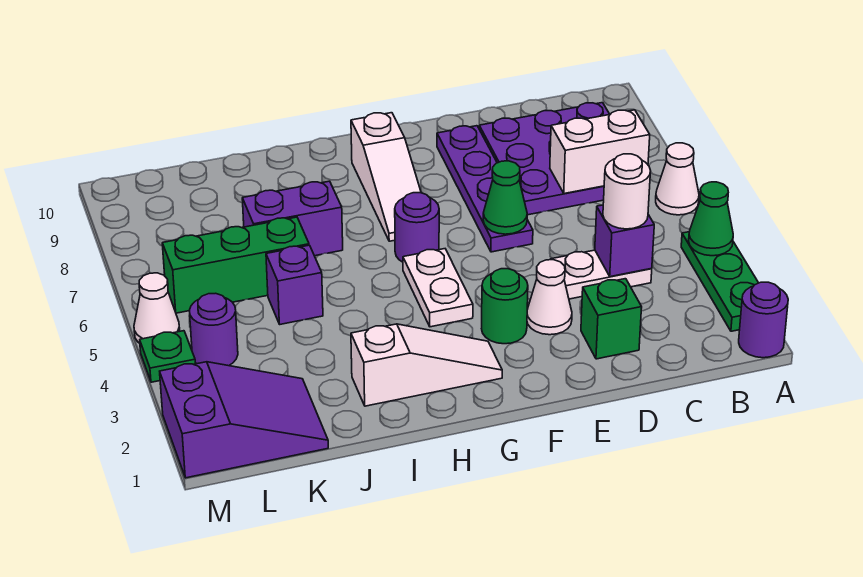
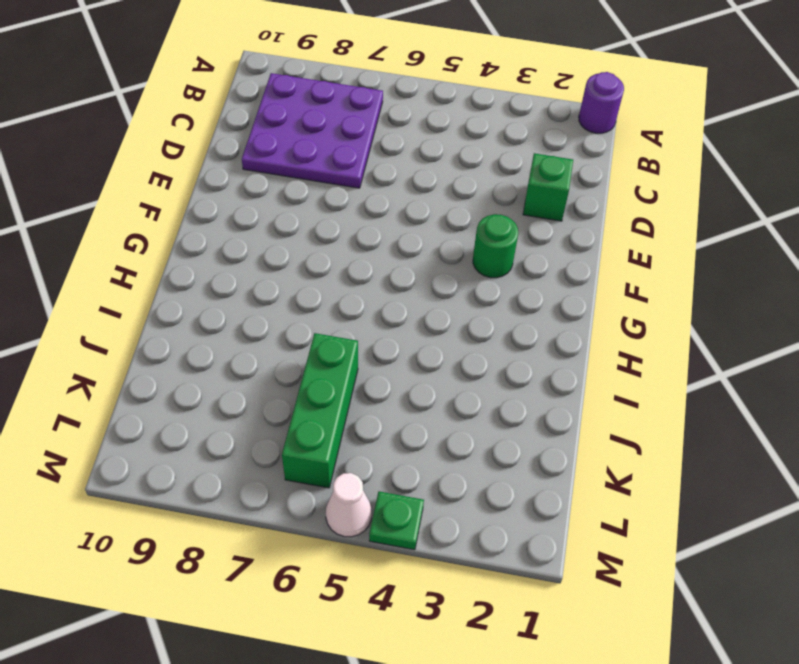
none -> green plate A2:A4 level 1
none -> white cone A6 level 1
none -> white plate C4:D4 level 1

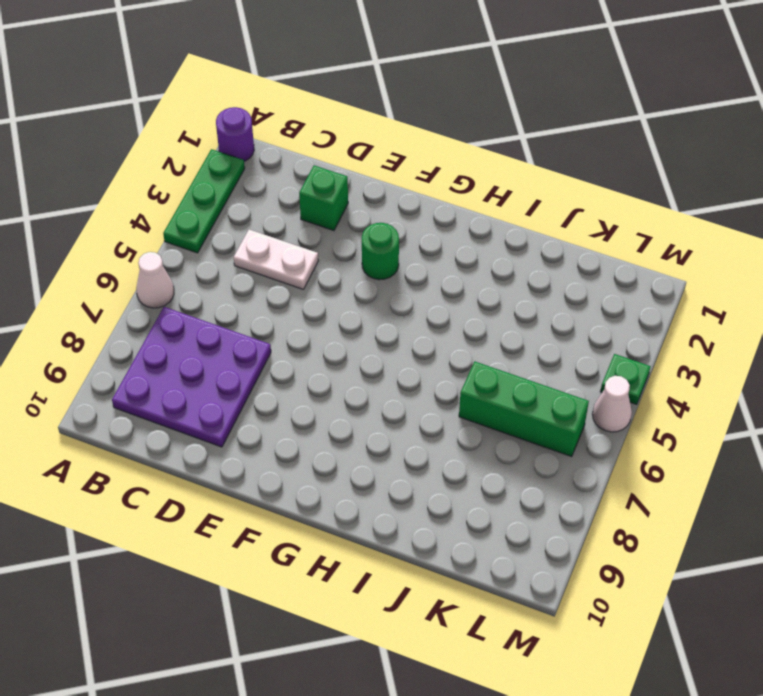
none -> white cone E3 level 1
none -> purple plate E6:E9 level 1
none -> white slope G2:I2 level 1 top I

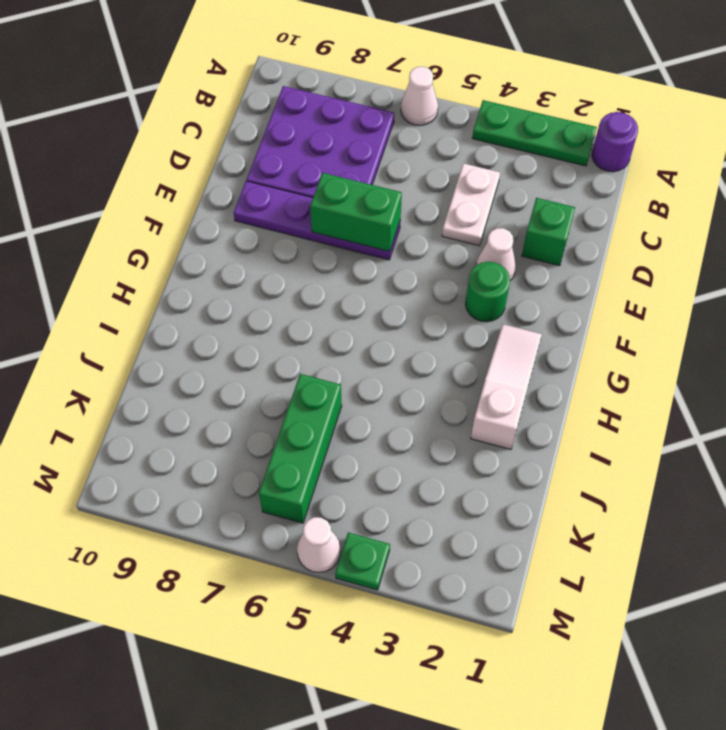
green brick E6:E7 level 2 -> green cone E6 level 2
none -> white plate G4:G5 level 1
none -> purple round brick G6 level 1
none -> white slope G7:G9 level 1 top 9

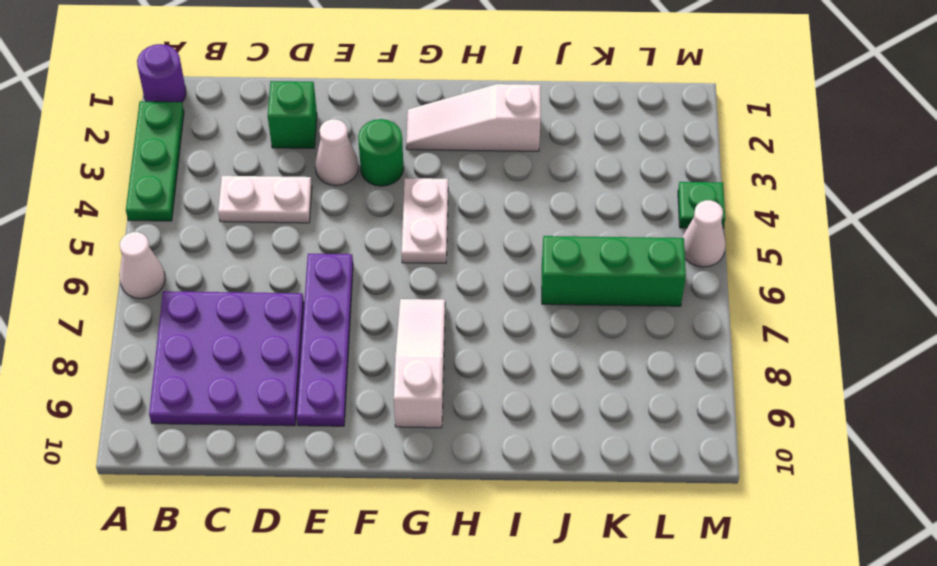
none -> purple round brick G6 level 1
none -> purple brick I7:J7 level 1
none -> purple brick J5 level 1

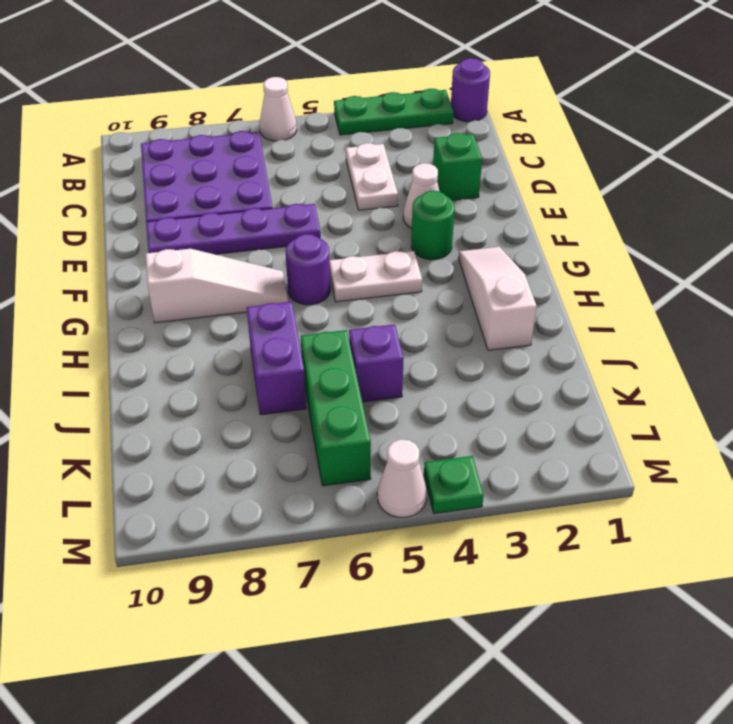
none -> purple slope K1:M2 level 1 top M
none -> purple round brick L4 level 1
none -> green cone A4 level 2

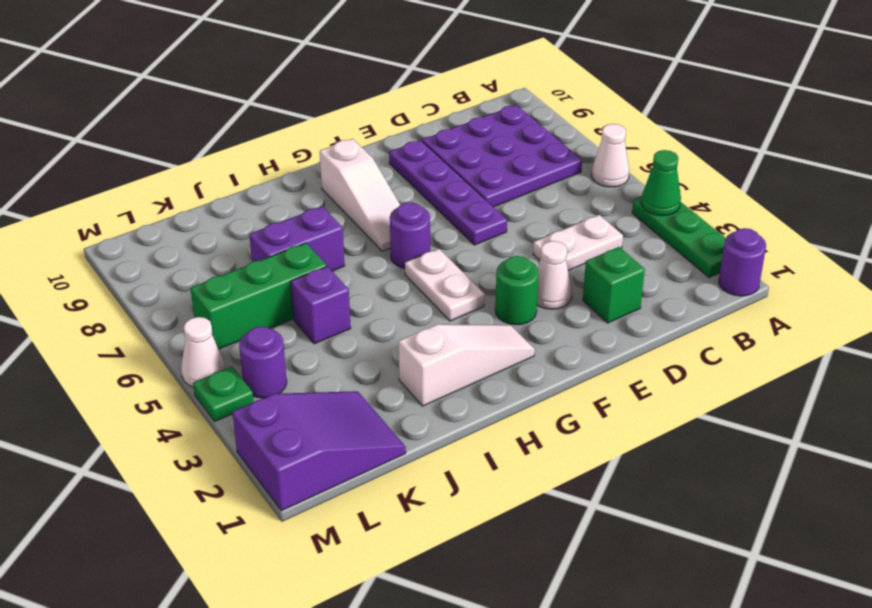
none -> white brick B7:C7 level 2
none -> purple brick C4 level 2
none -> green cone E6 level 2

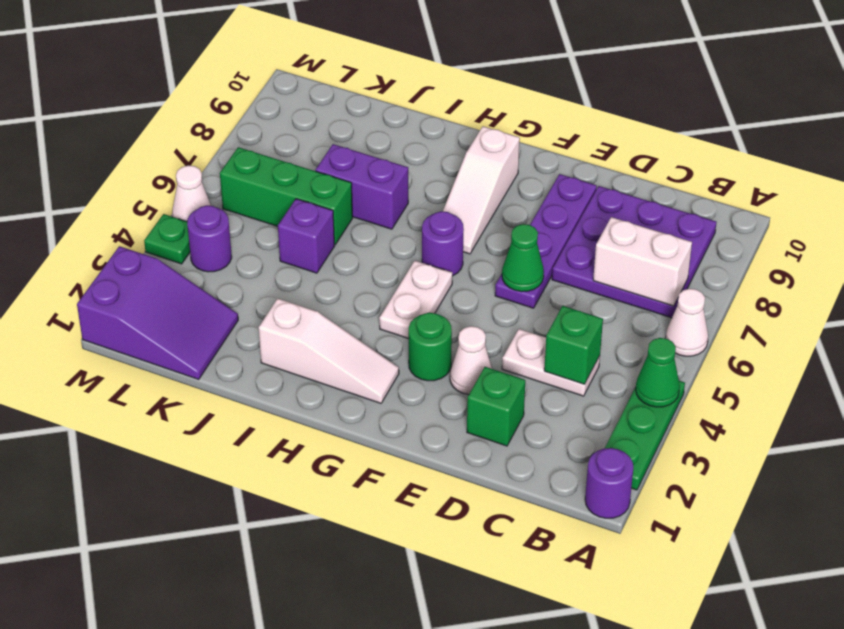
green brick C4 level 2 -> purple brick C4 level 2
none -> white round brick C4 level 3

